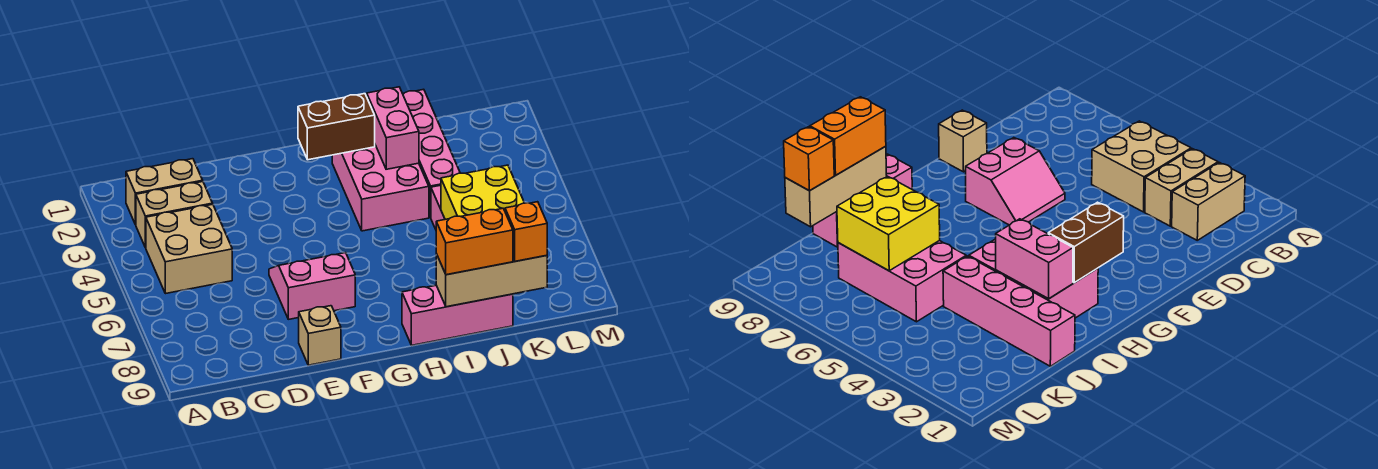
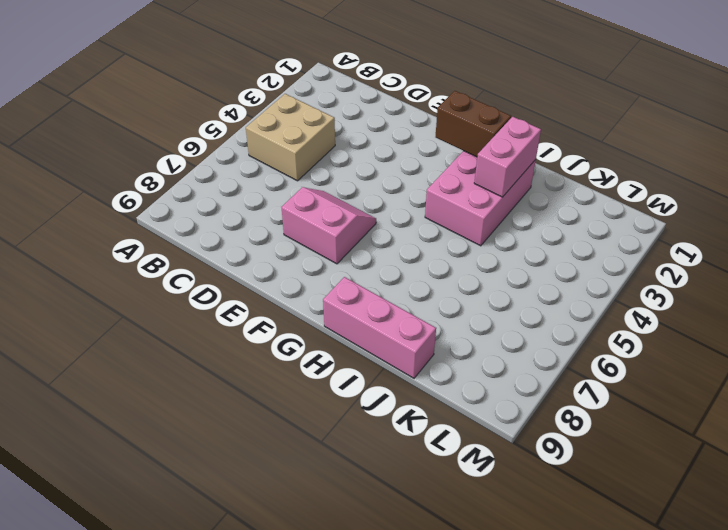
none -> tan brick B2:C2 level 1
none -> tan brick B3:C3 level 1
none -> tan brick E9 level 1

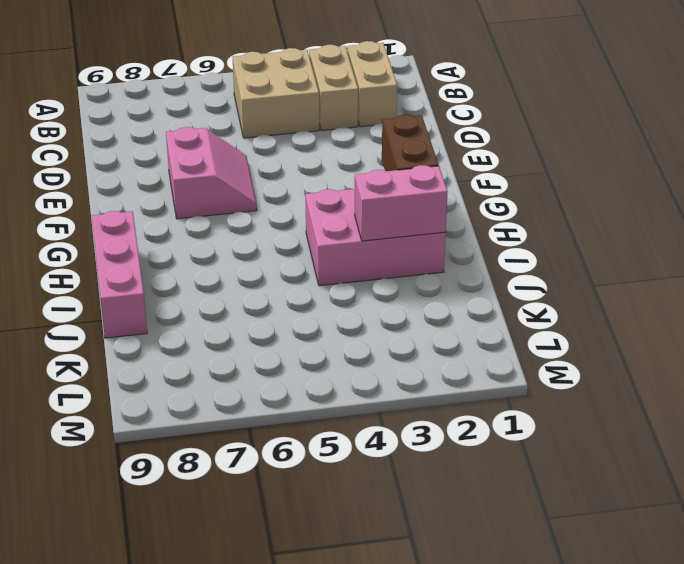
none -> tan brick E9 level 1
none -> pink brick J1:J4 level 1
none -> pink brick J5:K7 level 1

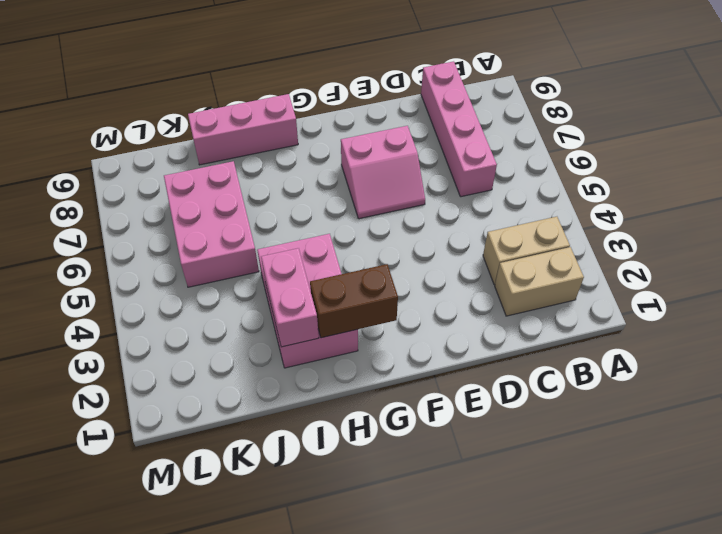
pink brick C6:C9 level 1 -> pink brick J1:J4 level 1
none -> tan brick B4:C5 level 1
none -> tan brick E9 level 1
none -> tan brick I9:K9 level 2

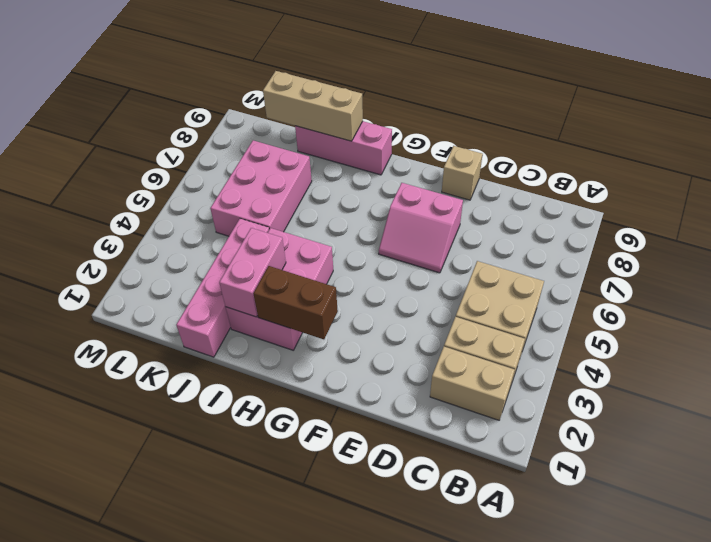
none -> yellow brick J6:K7 level 2
none -> orange brick I9:J9 level 3
none -> orange brick K9 level 3

